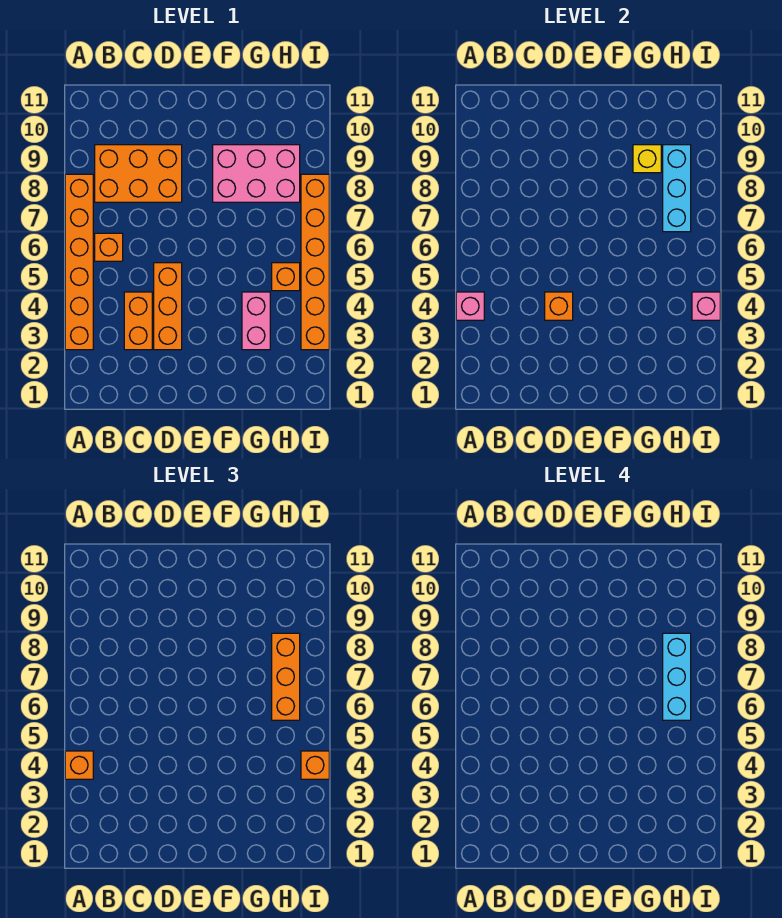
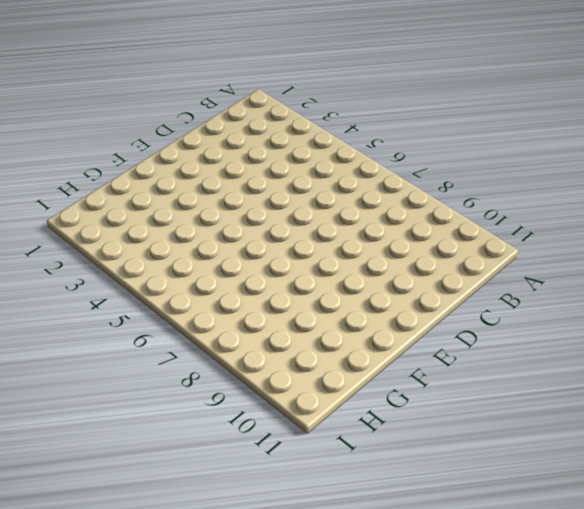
none -> orange brick A3:A8 level 1
none -> orange brick B6 level 1
none -> orange brick B8:D9 level 1

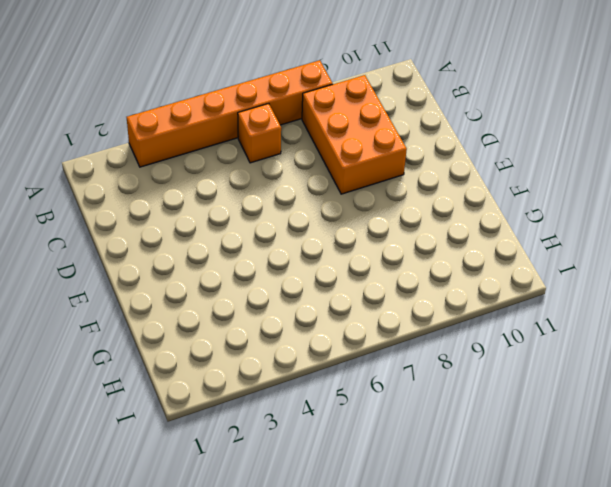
none -> orange brick C3:C4 level 1
none -> orange brick D3:D5 level 1
none -> pink brick F8:H9 level 1

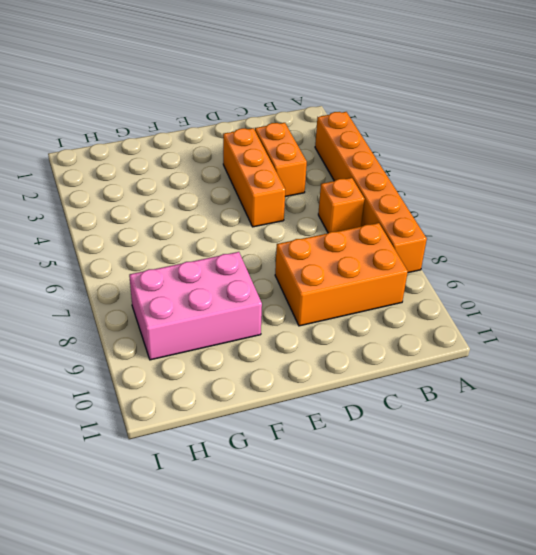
none -> pink brick G3:G4 level 1
none -> orange brick H5 level 1
none -> orange brick I3:I8 level 1

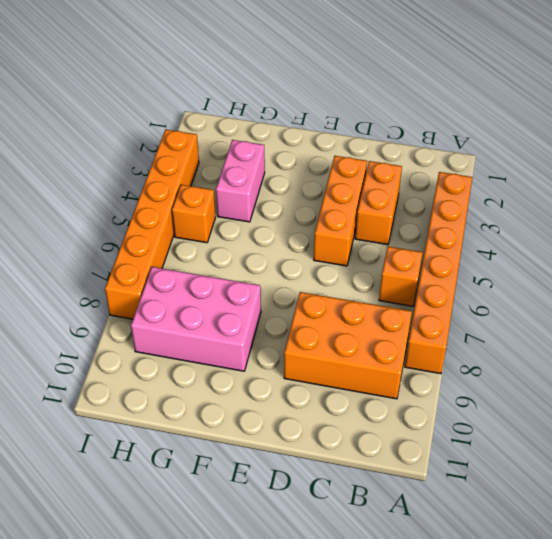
none -> pink brick A4 level 2
none -> orange brick D4 level 2
none -> yellow brick G9 level 2

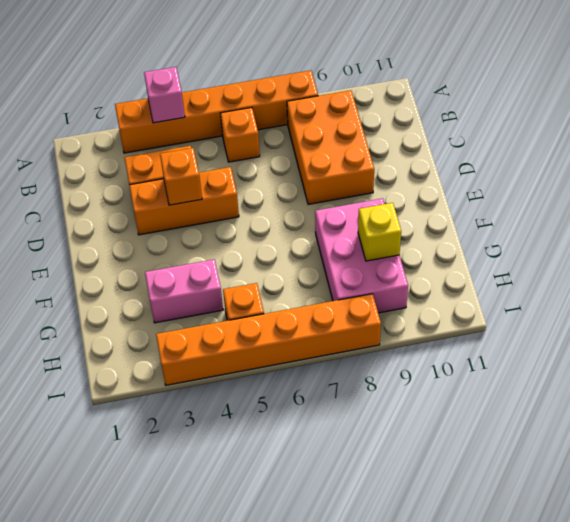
none -> cyan brick H7:H9 level 2
none -> pink brick I4 level 2
none -> orange brick A4 level 3

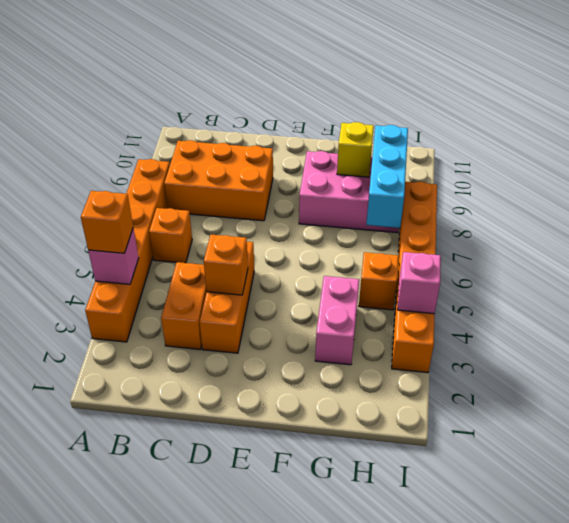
none -> orange brick H6:H8 level 3
none -> orange brick I4 level 3
none -> cyan brick H6:H8 level 4

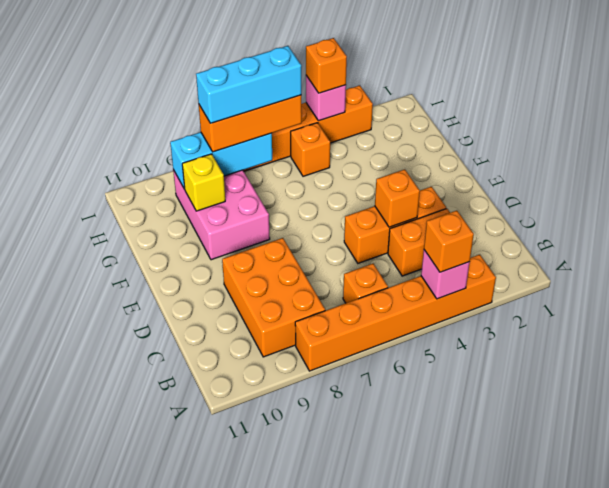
none -> pink brick G3:G4 level 1

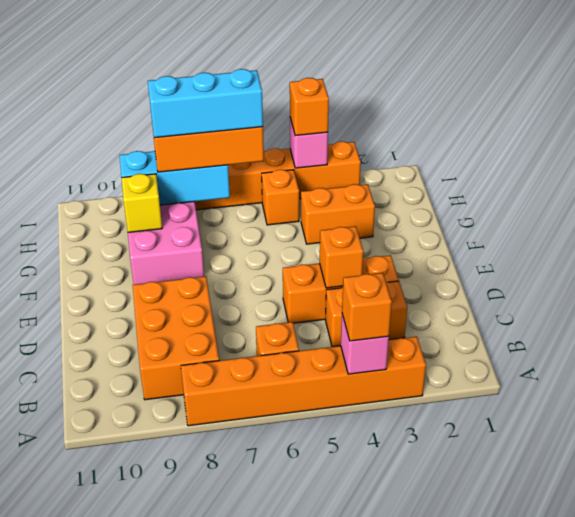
orange brick G3:G4 level 1 -> pink brick G3:G4 level 1

